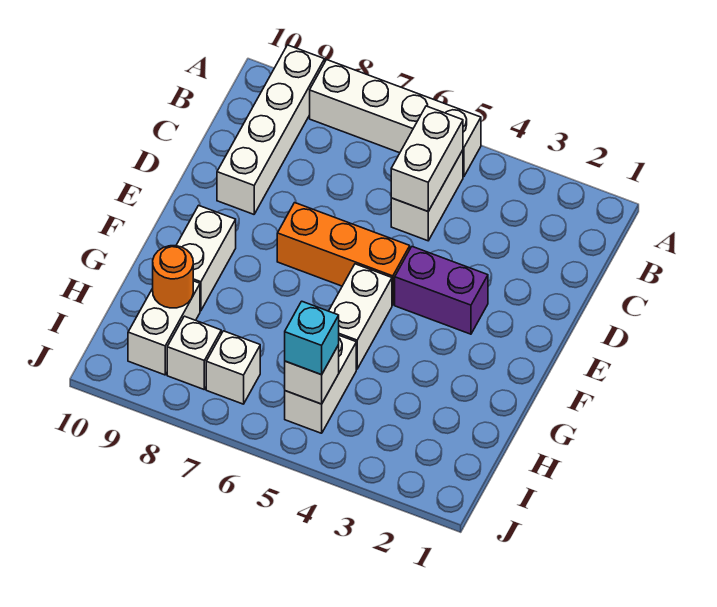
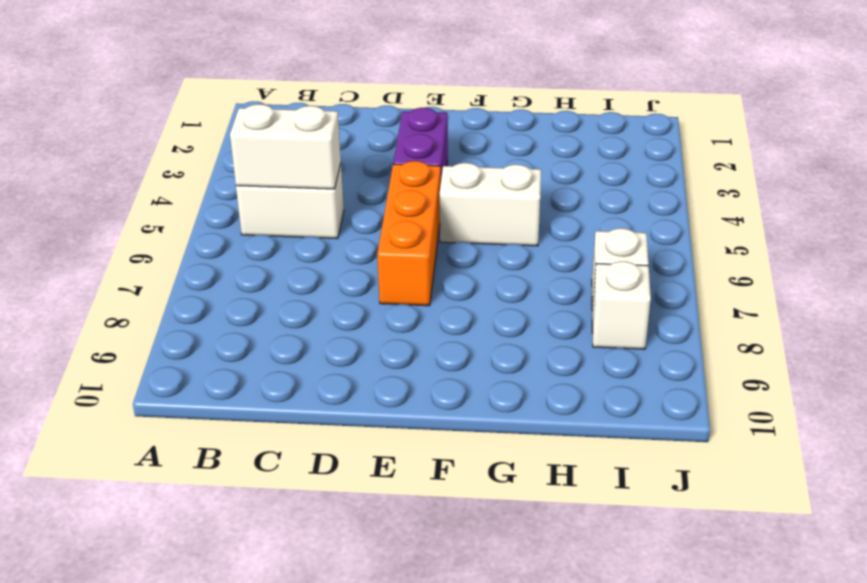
none -> white brick A5:A8 level 1
none -> white brick A9:D9 level 1
none -> white brick F9:G9 level 1

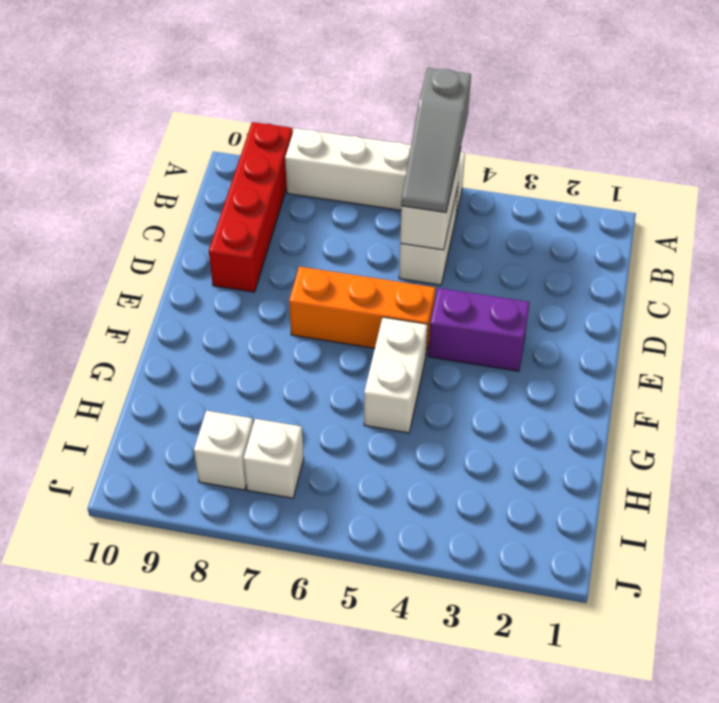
grey slope A5:C5 level 3 top A -> none
red brick A9:D9 level 1 -> white brick A9:D9 level 1
none -> white brick F9:G9 level 1
none -> white brick H5:I5 level 1
none -> white brick H9:I9 level 1

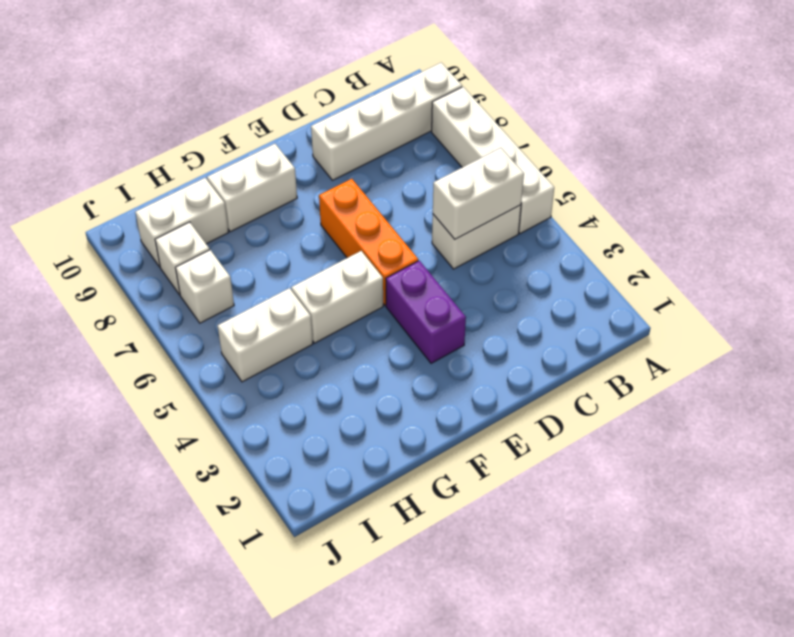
none -> orange round brick H9 level 2
none -> white brick I5 level 2
none -> cyan brick I5 level 3

